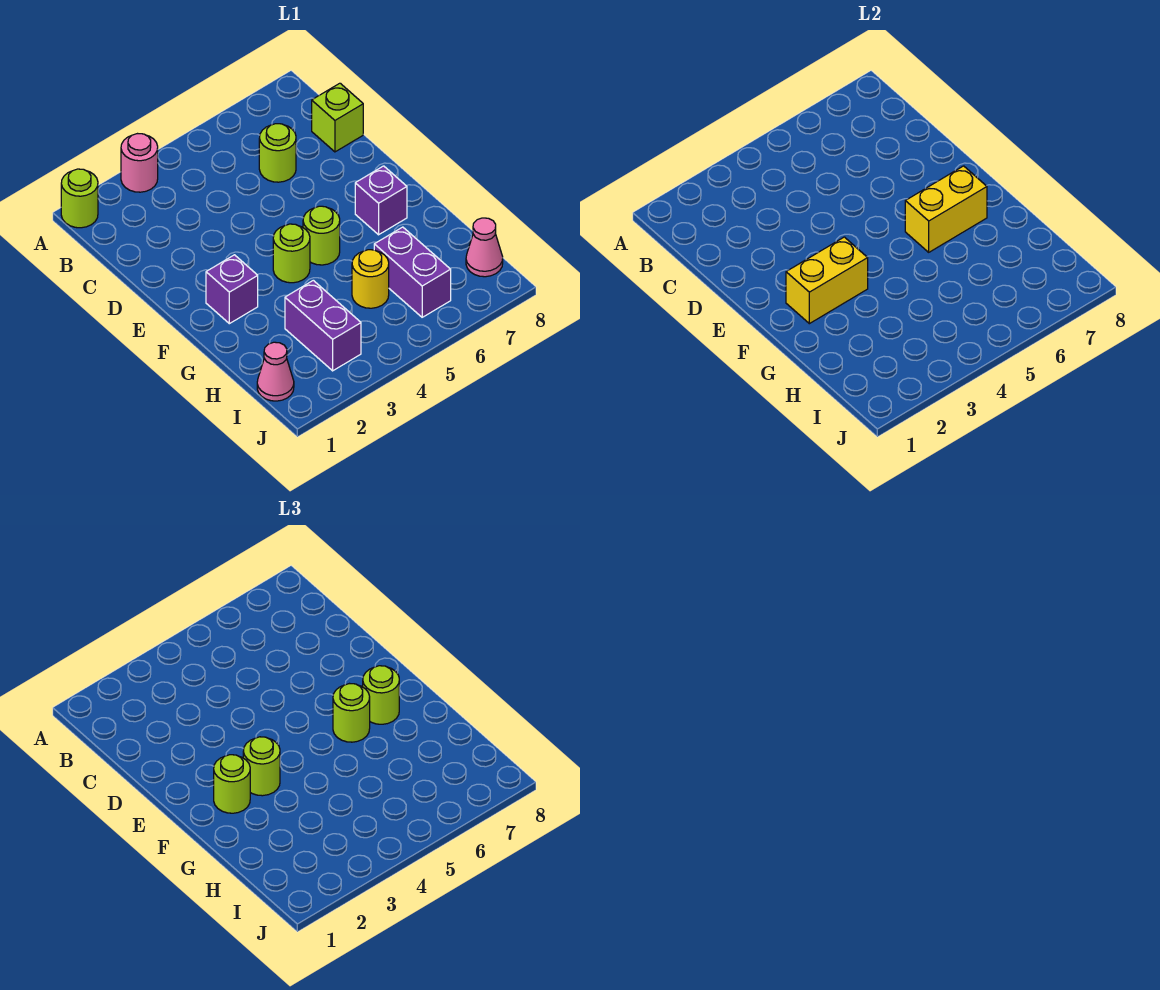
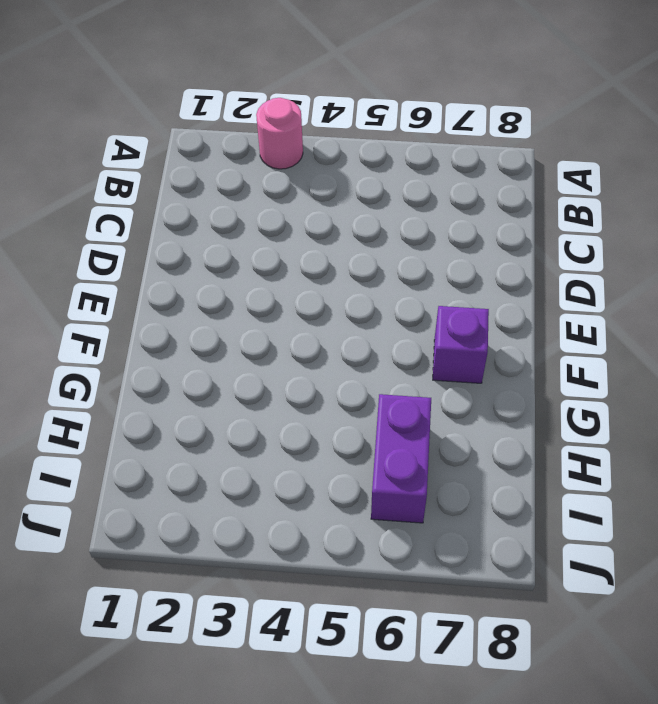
none -> lime round brick A1 level 1
none -> lime round brick C6 level 1
none -> lime brick C8 level 1

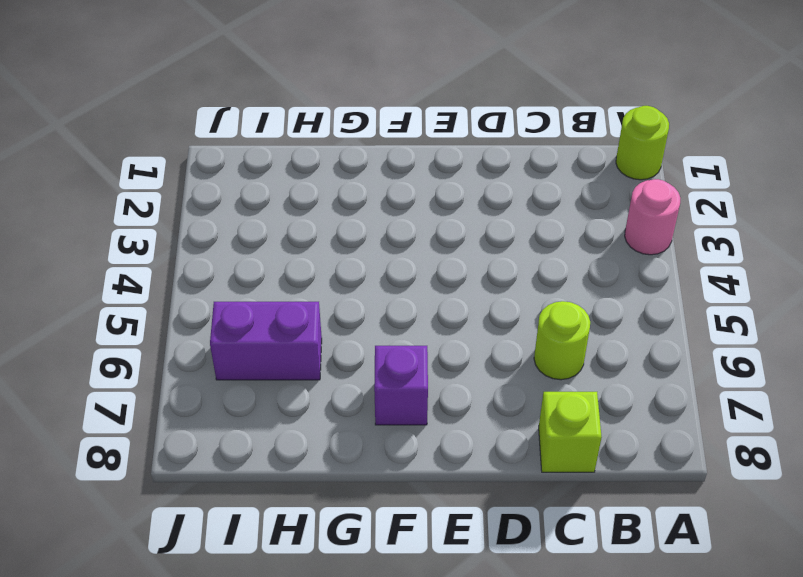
none -> purple brick F2 level 1
none -> lime round brick F4 level 1
none -> lime round brick F5 level 1

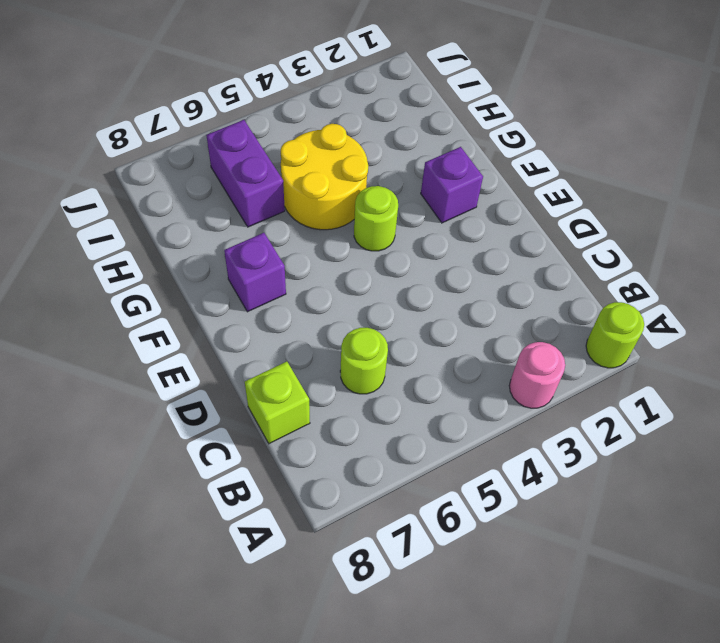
yellow round brick G4:H5 level 1 -> yellow round brick H5 level 1
none -> lime round brick F5 level 1
none -> purple brick H3:I3 level 1
none -> pink cone I1 level 1

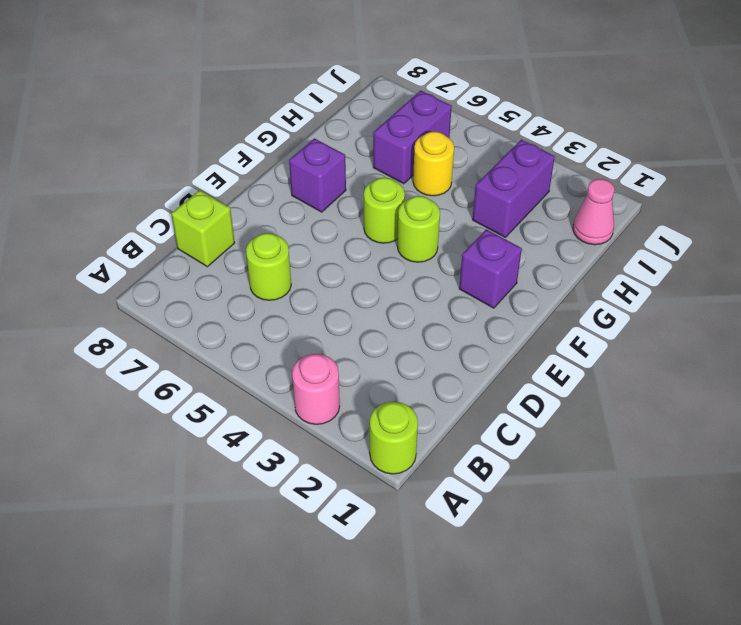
none -> pink cone I8 level 1
none -> yellow brick F2:F3 level 2
none -> yellow brick F6:F7 level 2

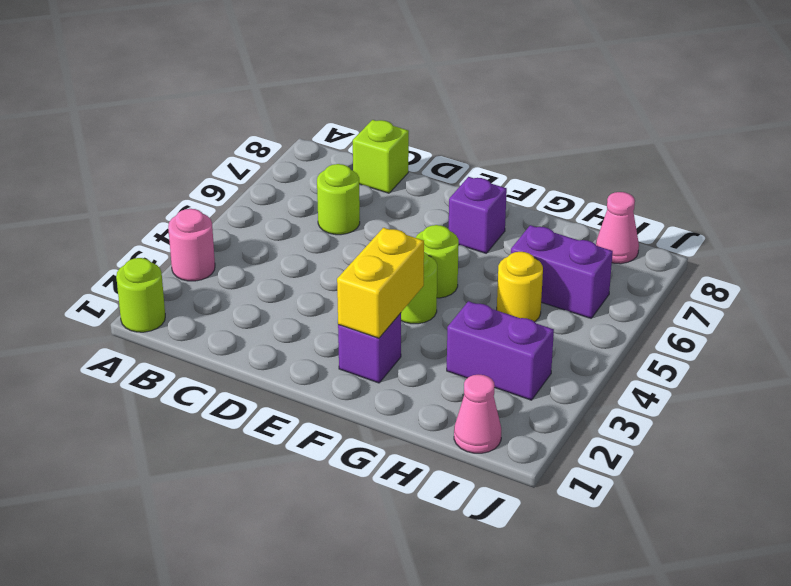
none -> yellow brick F6:F7 level 2
none -> lime round brick F2 level 3
none -> lime round brick F3 level 3

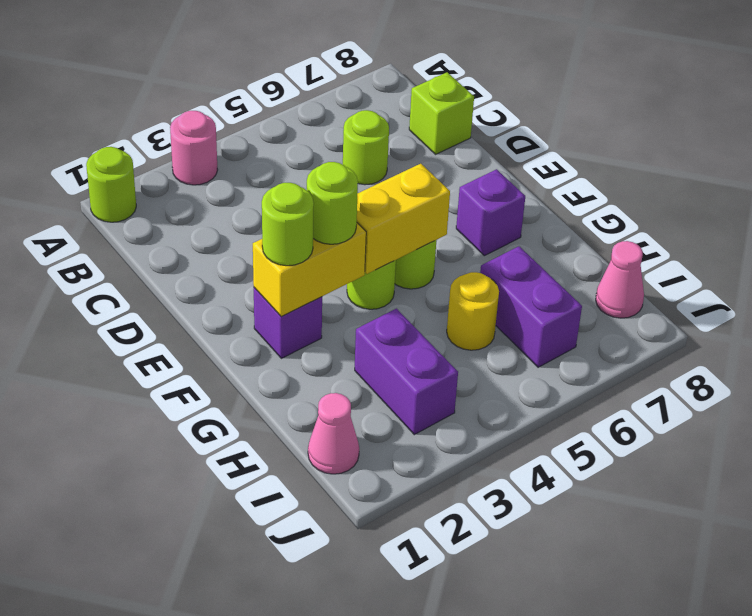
yellow brick F4:F5 level 2 -> yellow brick F6:F7 level 2
none -> lime round brick F6 level 3
none -> lime round brick F7 level 3

